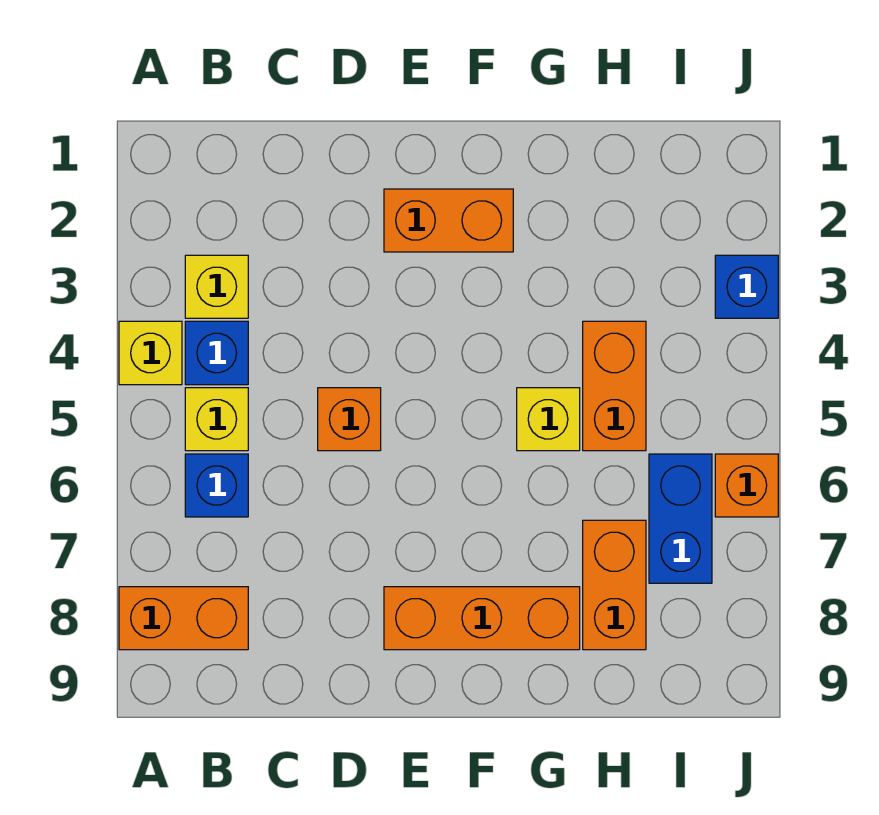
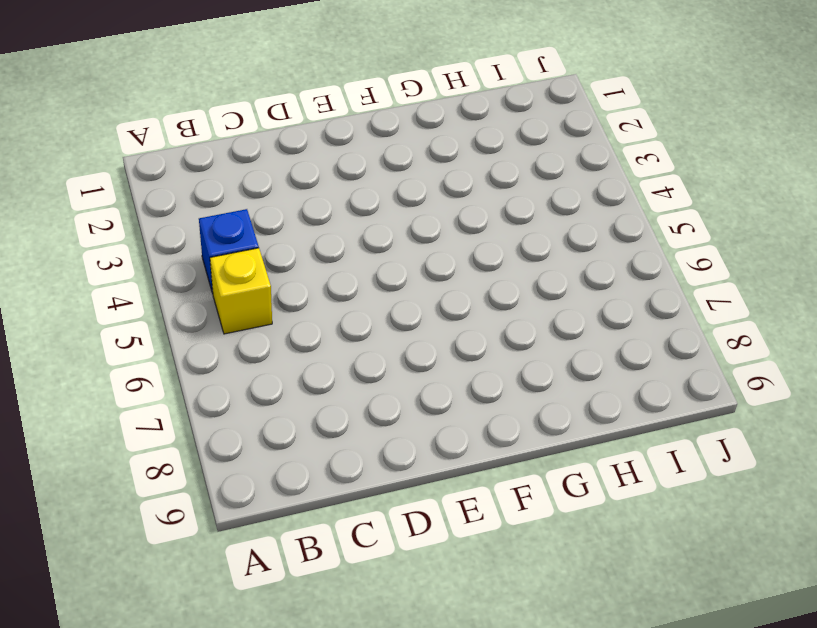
none -> yellow brick A4 level 1
none -> orange brick A8:B8 level 1
none -> yellow brick B3 level 1

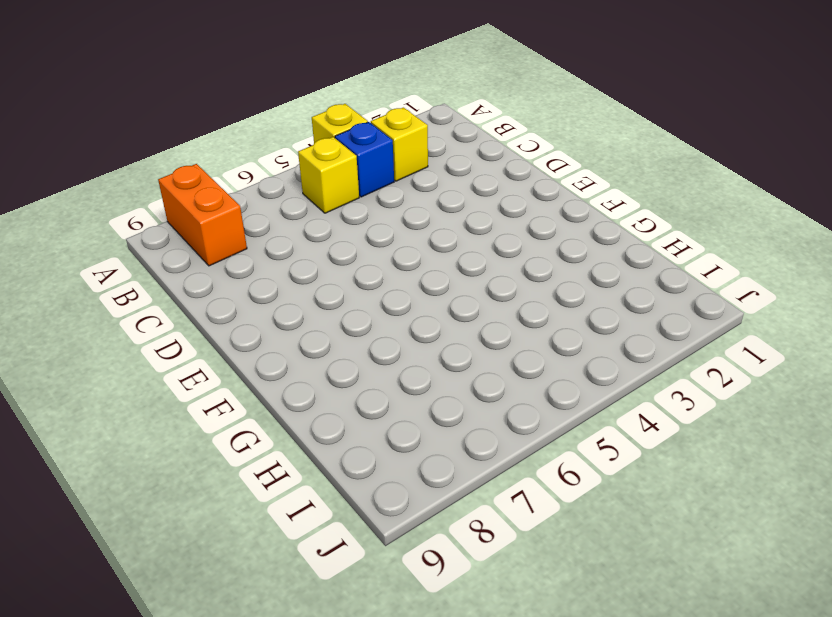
none -> blue brick B6 level 1
none -> orange brick D5 level 1
none -> orange brick E2:F2 level 1

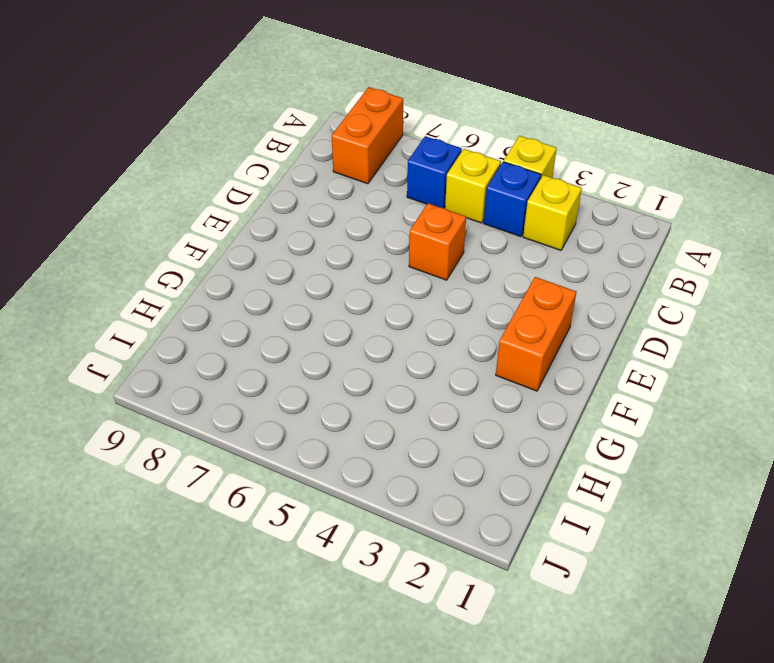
none -> orange brick E8:G8 level 1
none -> yellow brick G5 level 1
none -> orange brick H4:H5 level 1

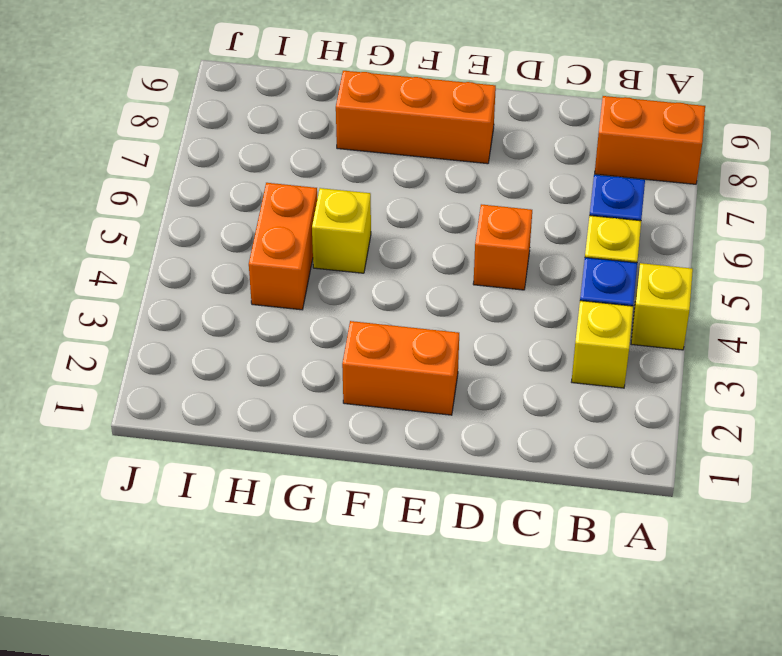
none -> orange brick H7:H8 level 1
none -> blue brick I6:I7 level 1
none -> blue brick J3 level 1

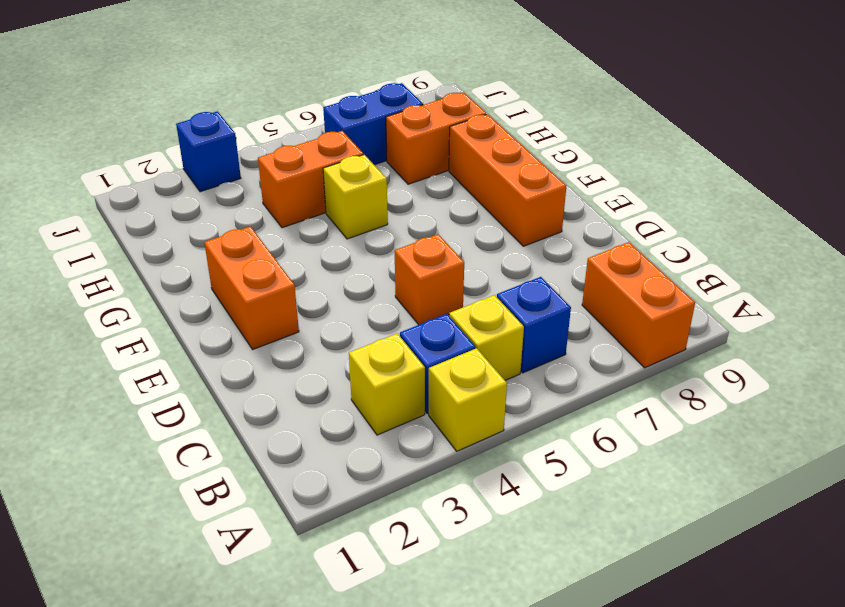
none -> orange brick J6 level 1

